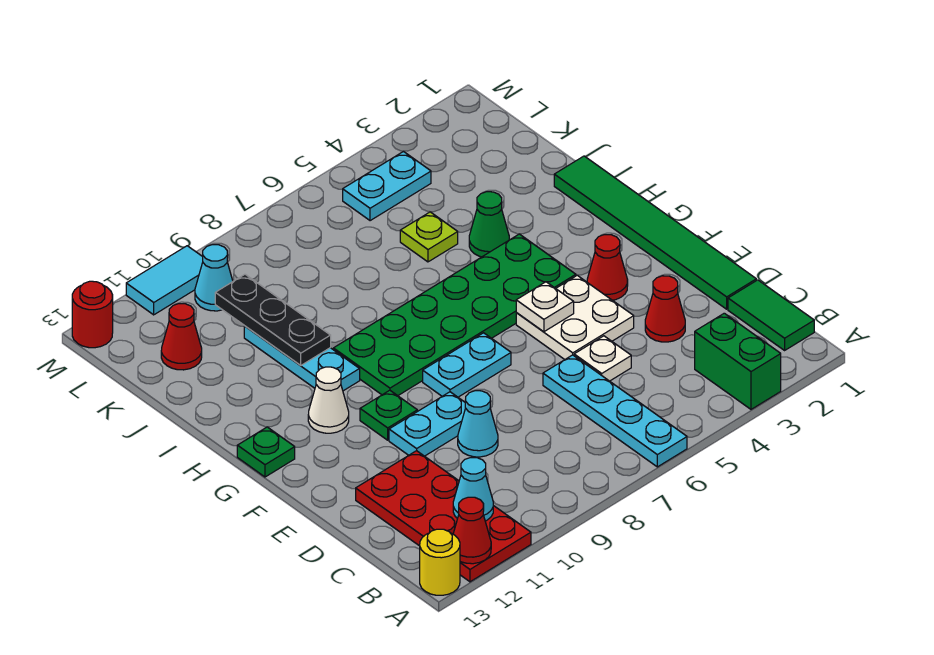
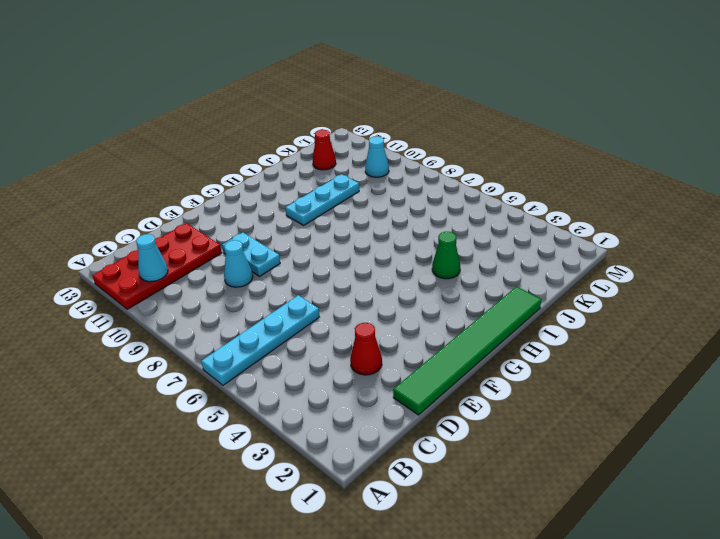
none -> green brick A3:B3 level 1
none -> yellow round brick A13 level 1
none -> green tile B1:C1 level 1

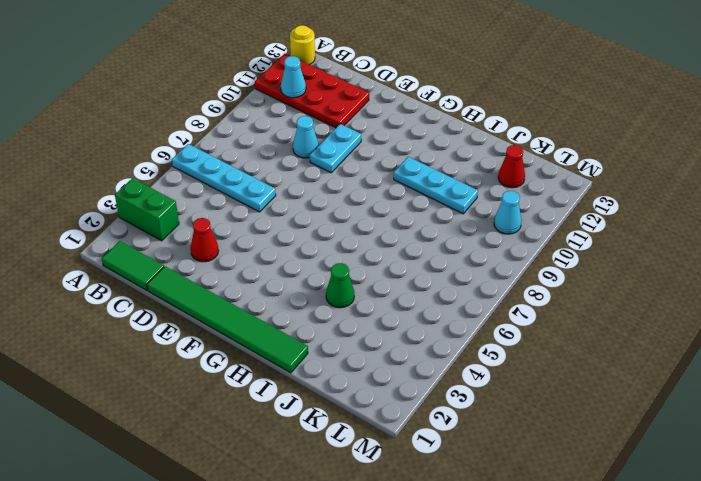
none -> white plate D5 level 1
none -> white plate E4:F5 level 1
none -> red cone F3 level 1

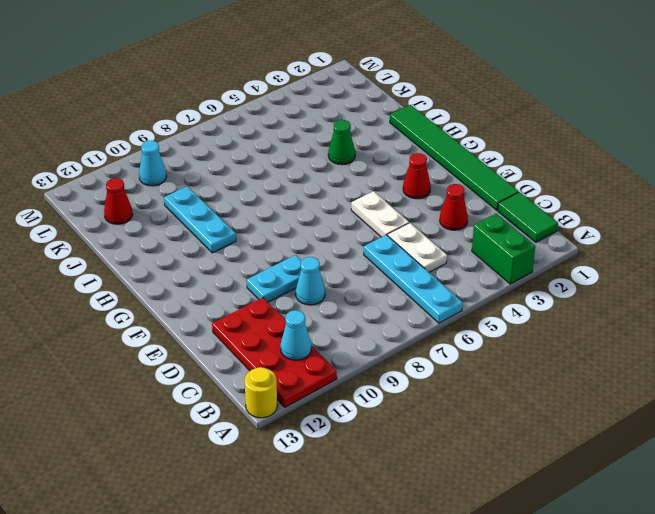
white plate C5:D5 level 1 -> white plate D5 level 1
white plate E5:F5 level 1 -> white plate E4:F5 level 1
none -> cyan plate F7:F8 level 1
none -> green plate F10 level 1
none -> green plate G4:H9 level 1

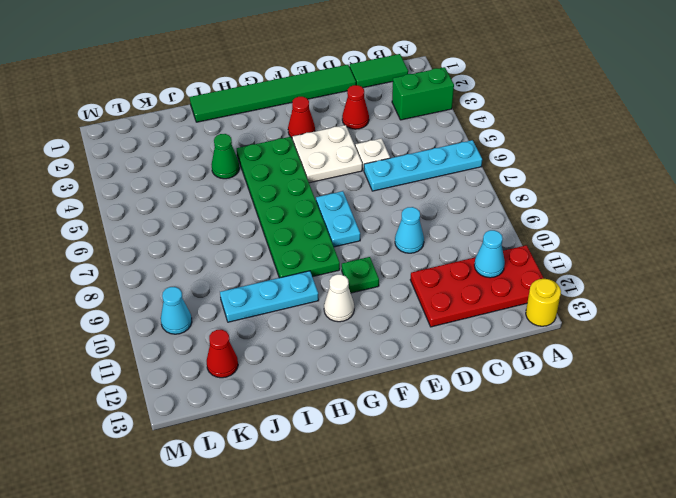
none -> cyan plate E9:E10 level 1
none -> green plate G13 level 1
none -> lime plate J5 level 1

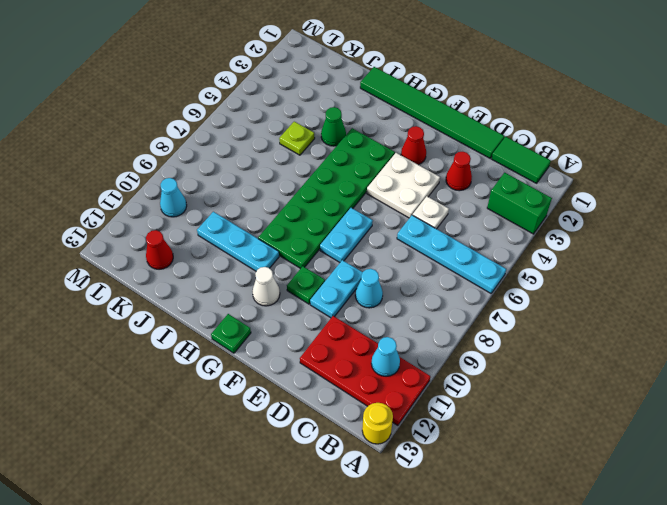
none -> cyan plate L4:L5 level 1
none -> cyan tile M10:M11 level 1
none -> red round brick M13 level 1

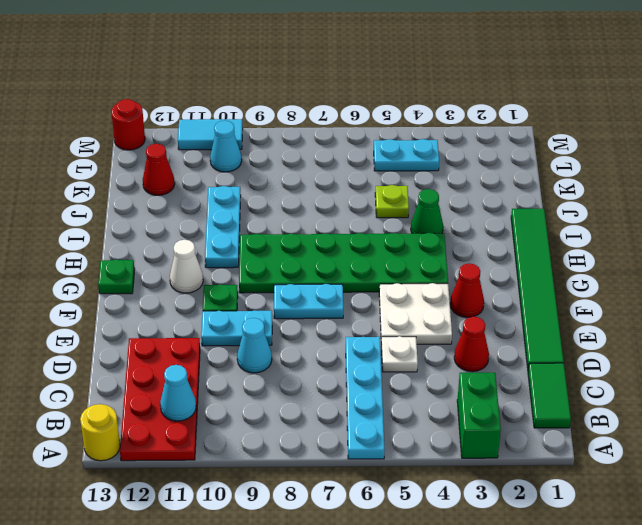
none -> red cone A12 level 2
none -> white plate F5 level 2
none -> black plate I10:K10 level 2

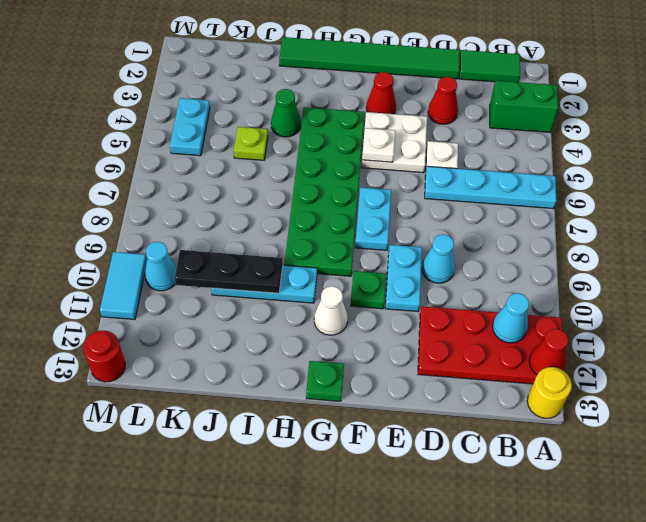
none -> red cone K12 level 1

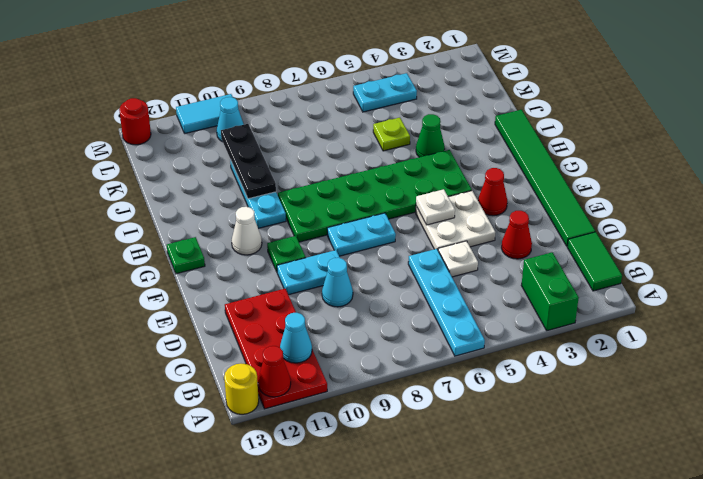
none -> red cone K12 level 1

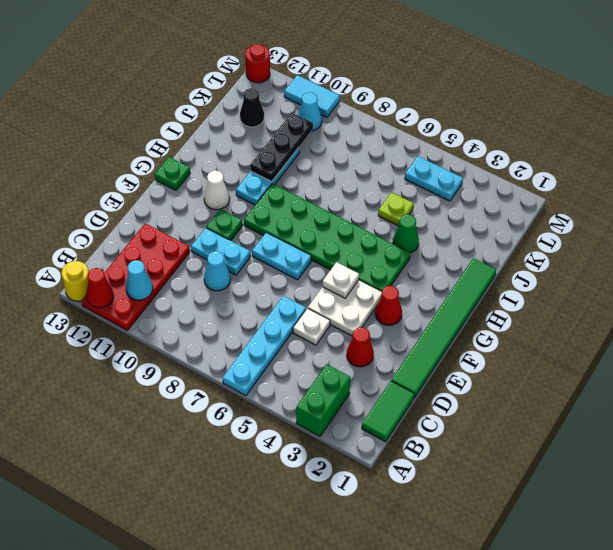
black cone K12 level 1 -> red cone K12 level 1

